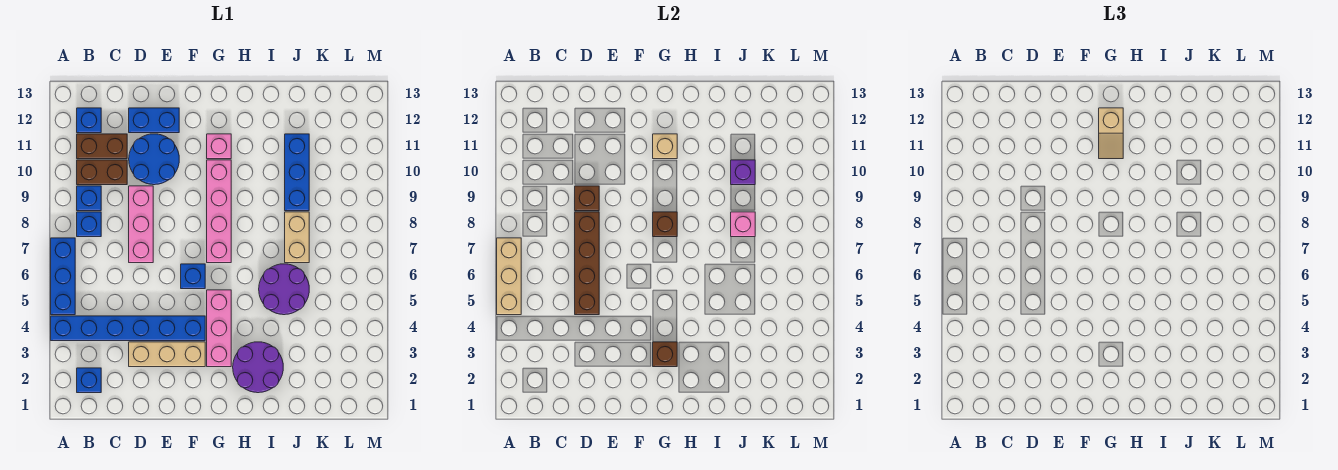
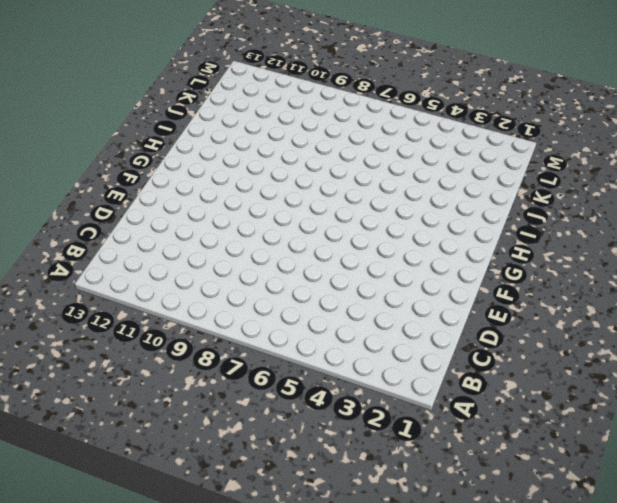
none -> blue brick A4:F4 level 1
none -> blue brick A5:A7 level 1
none -> blue brick B2 level 1

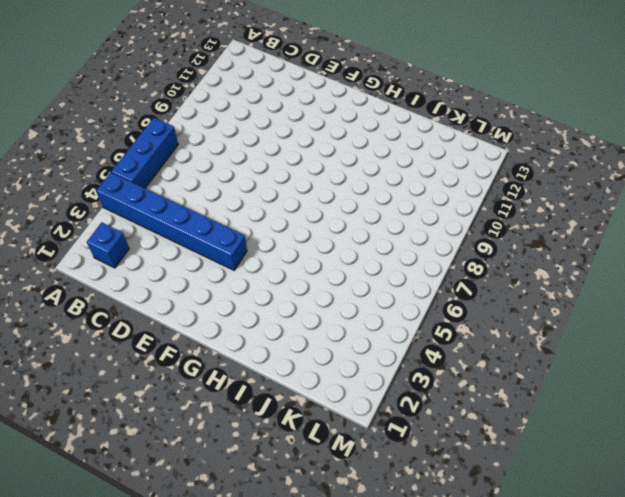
none -> blue brick B8 level 1
none -> blue brick B9 level 1
none -> brown brick B10:C10 level 1

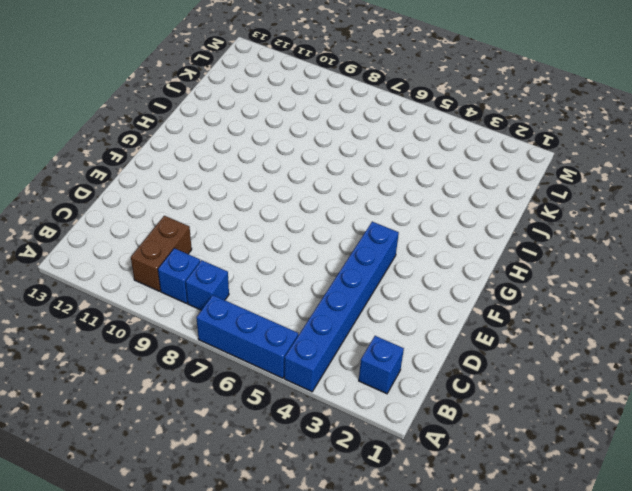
none -> brown brick B11:C11 level 1
none -> blue brick B12 level 1
none -> tan brick D3:F3 level 1

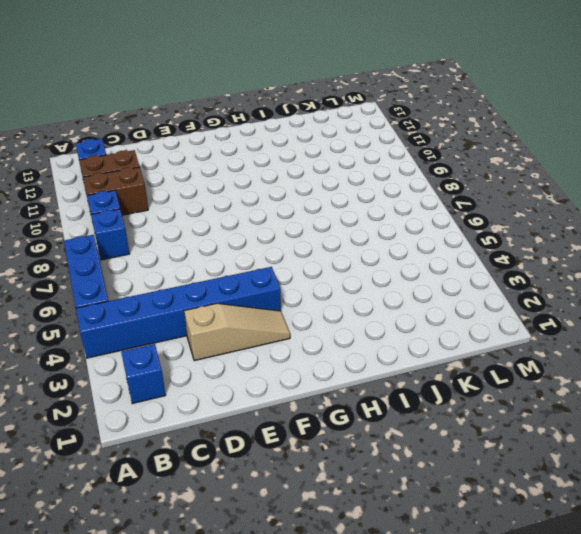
tan slope D3:F3 level 1 top D -> tan brick D3:F3 level 1
none -> pink brick D7:D9 level 1
none -> blue round brick D10:E11 level 1
none -> blue brick D12:E12 level 1

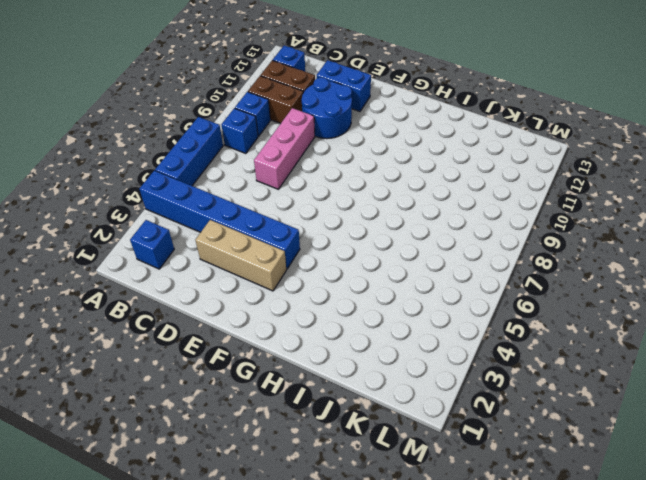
none -> blue brick F6 level 1
none -> pink brick G3:G5 level 1
none -> pink brick G7:G10 level 1

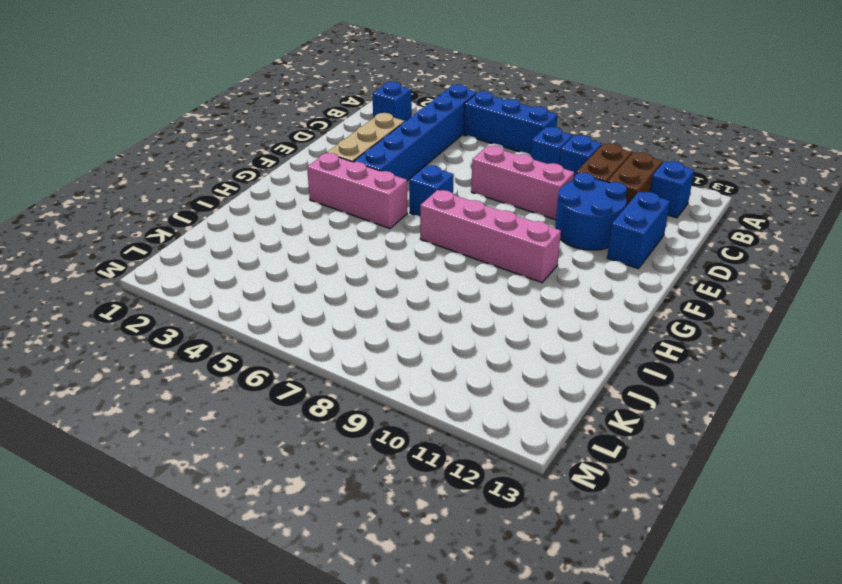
none -> pink brick G11 level 1
none -> purple round brick H2:I3 level 1
none -> purple round brick I5:J6 level 1

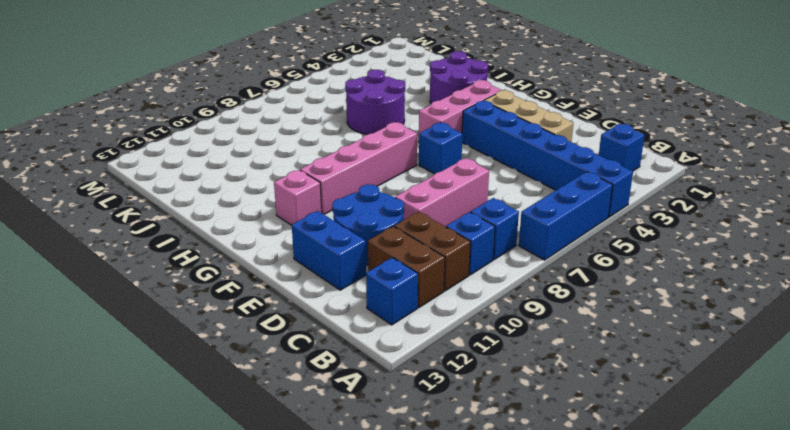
none -> tan brick J7:J8 level 1
none -> blue brick J9:J11 level 1
none -> tan brick A5:A7 level 2

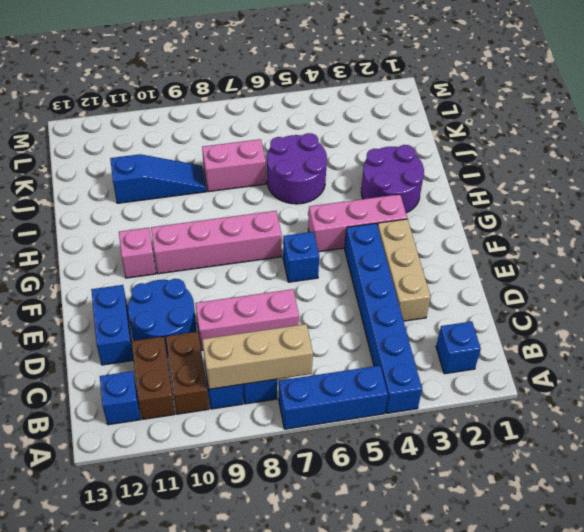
tan brick B7:B9 level 2 -> tan brick A5:A7 level 2
pink brick J7:J8 level 1 -> tan brick J7:J8 level 1
blue slope J9:J11 level 1 top 11 -> blue brick J9:J11 level 1
none -> brown brick D5:D8 level 2
none -> brown brick D9 level 2
none -> brown brick G3 level 2

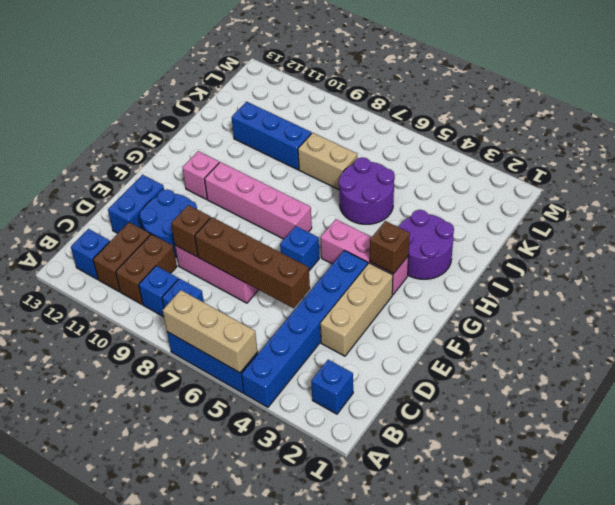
none -> brown brick G8 level 2
none -> tan brick G11 level 2
none -> pink brick J8 level 2

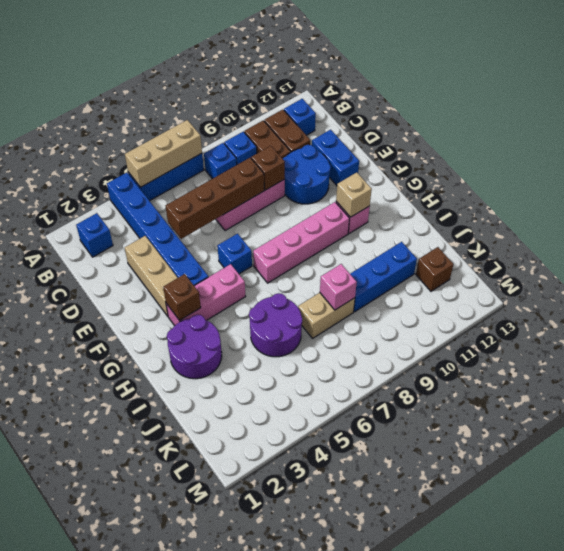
brown brick K12 level 1 -> brown brick G8 level 2
none -> purple brick J10 level 2
none -> tan slope G11:G12 level 3 top 12

